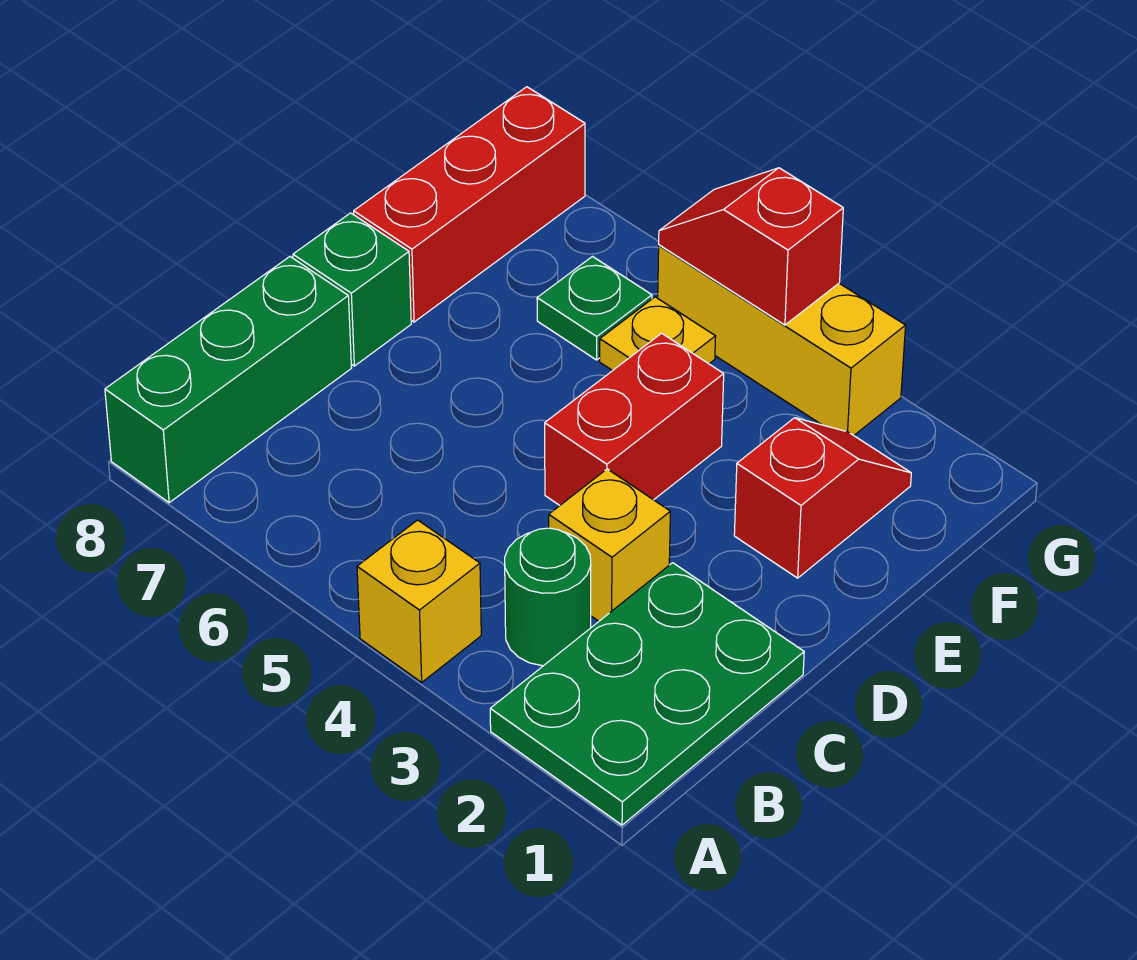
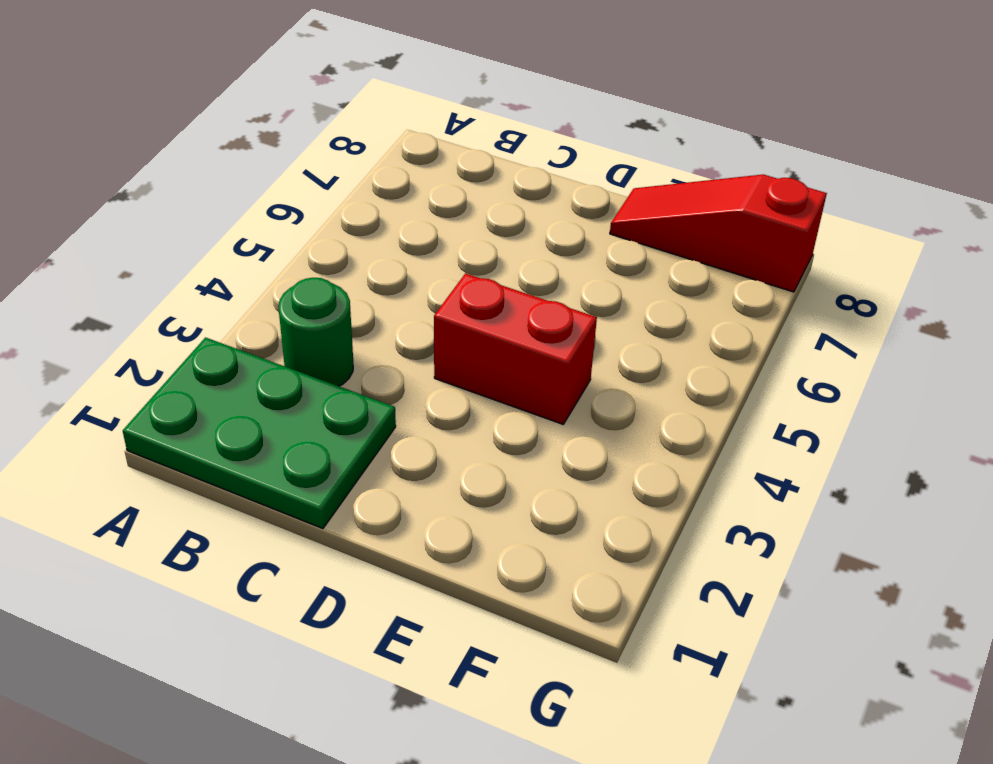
red slope E8:G8 level 1 top G -> red brick E8:G8 level 1
none -> yellow brick A4 level 1
none -> green brick A8:C8 level 1
none -> yellow brick C3 level 1

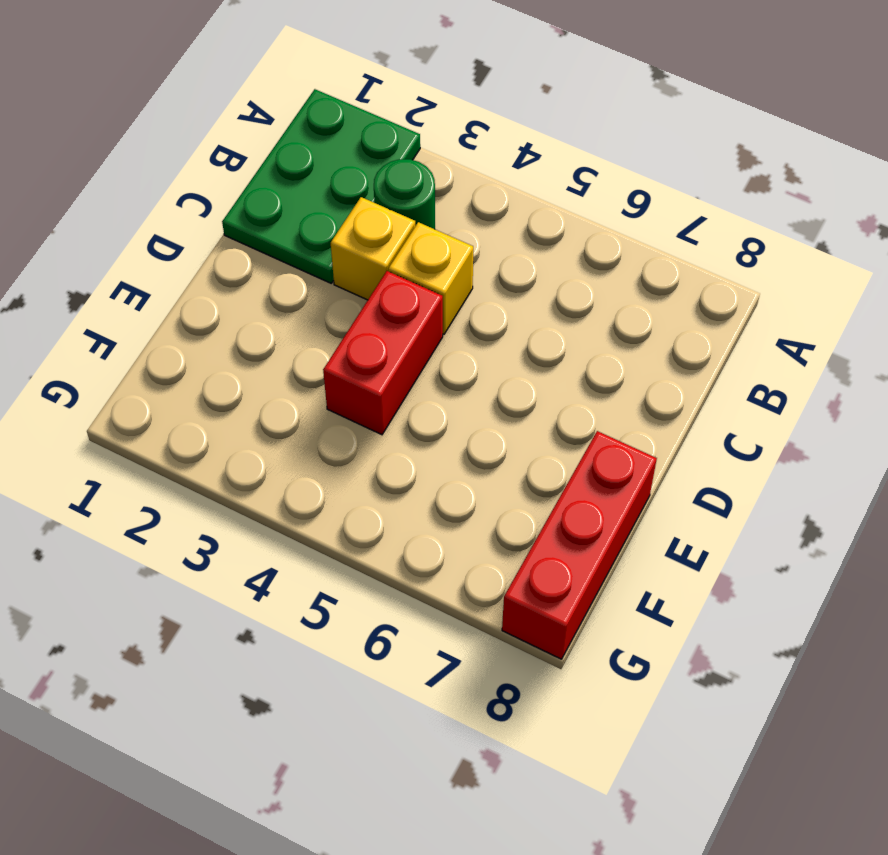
yellow brick C4 level 1 -> yellow brick A4 level 1
none -> green brick A8:C8 level 1
none -> green brick D8 level 1
none -> red slope E2:F2 level 1 top E

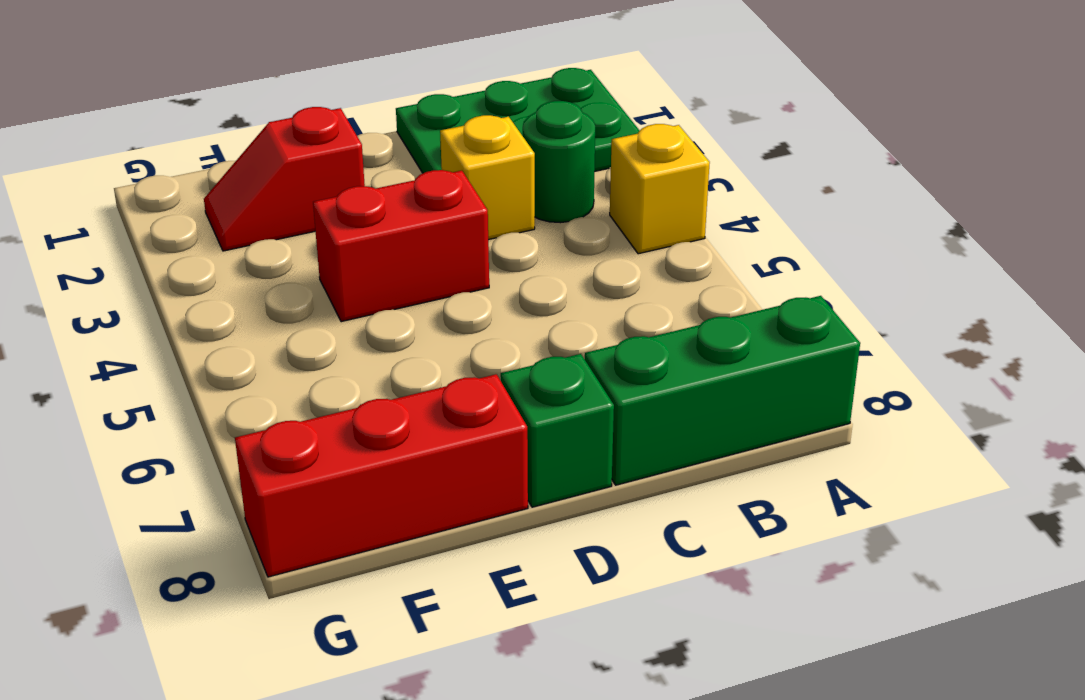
none -> yellow plate F5 level 1
none -> green plate F6 level 1
none -> yellow brick G3:G5 level 1

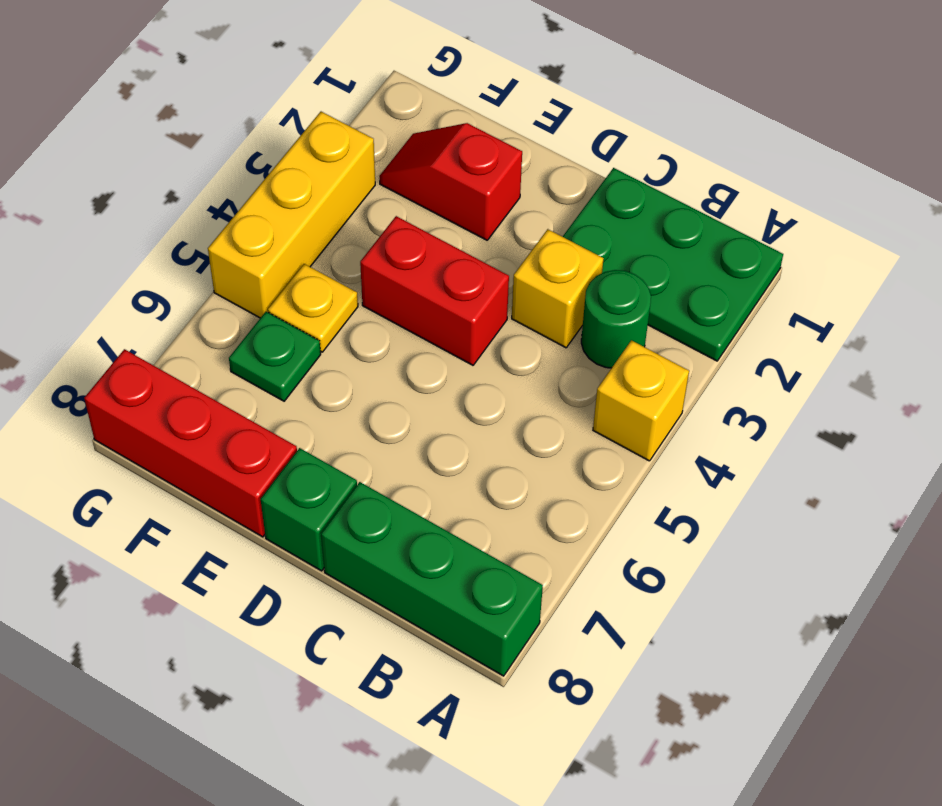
none -> red slope G4:G5 level 2 top 4

